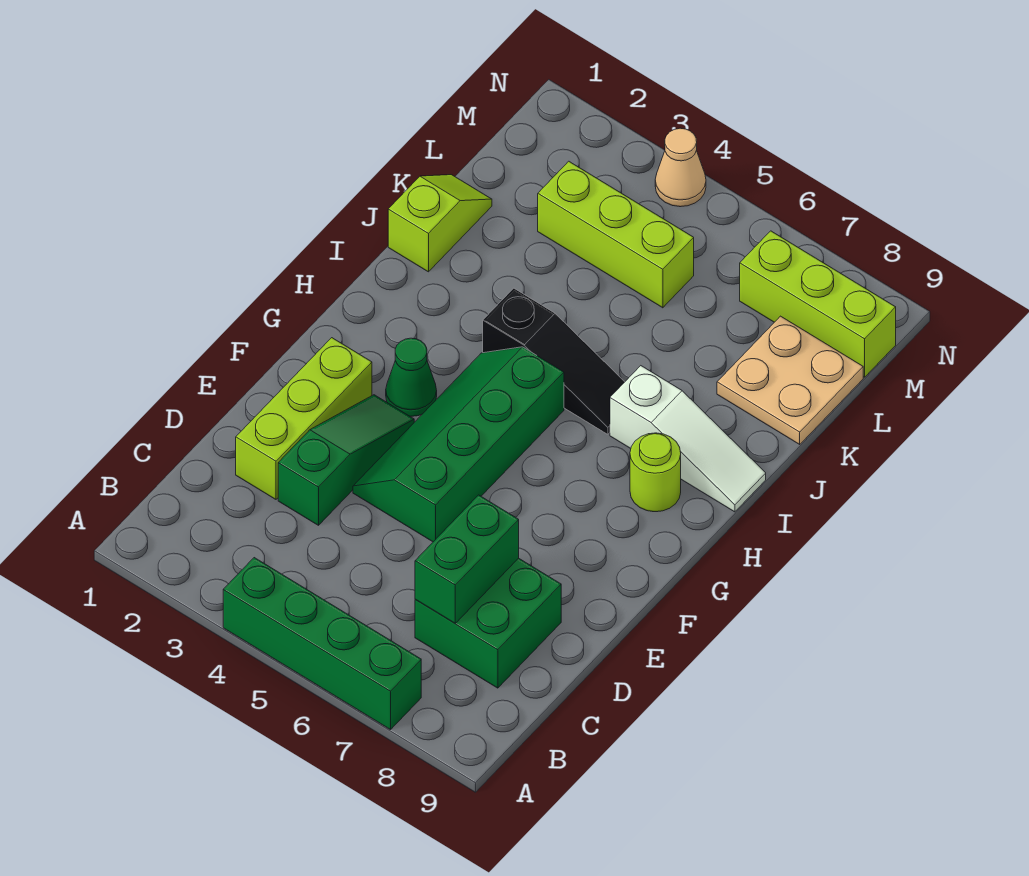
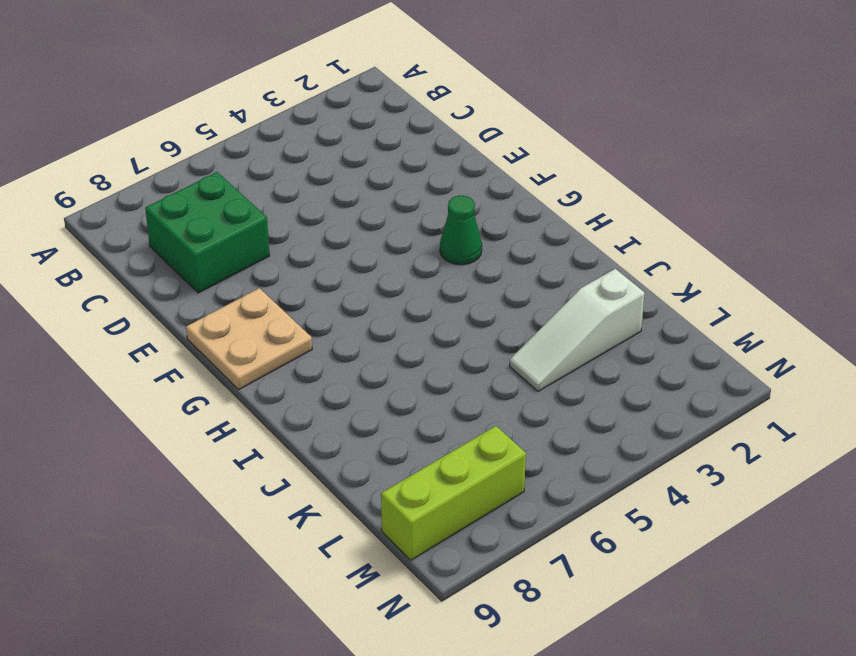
tan plate F8:G9 level 1 -> tan plate K8:L9 level 1
white slope K2:K4 level 1 top 2 -> white slope I7:I9 level 1 top 7
none -> green brick A4:A7 level 1
none -> lime brick D2:F2 level 1
none -> green slope D3:F3 level 1 top D

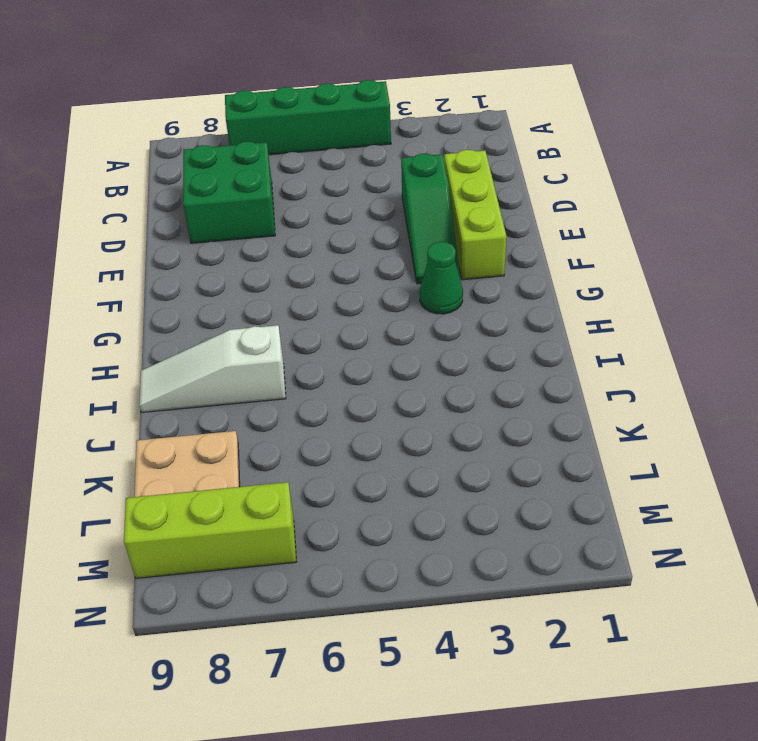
none -> green slope E4:H5 level 1 top 5
none -> lime round brick H8 level 1
none -> black slope I4:I6 level 1 top 4

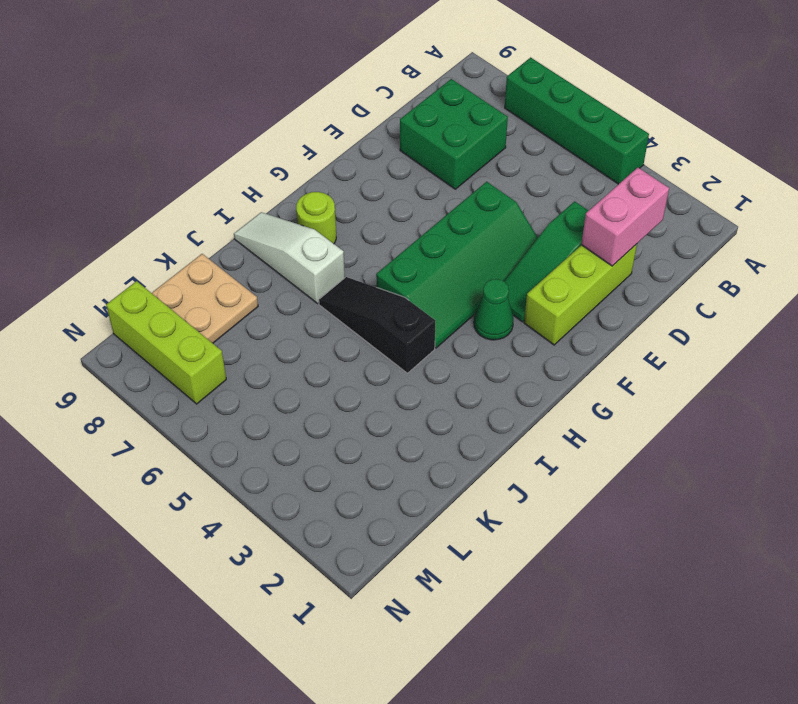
pink brick C2:D2 level 2 -> none
none -> lime slope J1:K1 level 1 top J
none -> lime brick L3:L5 level 1
none -> tan cone N4 level 1

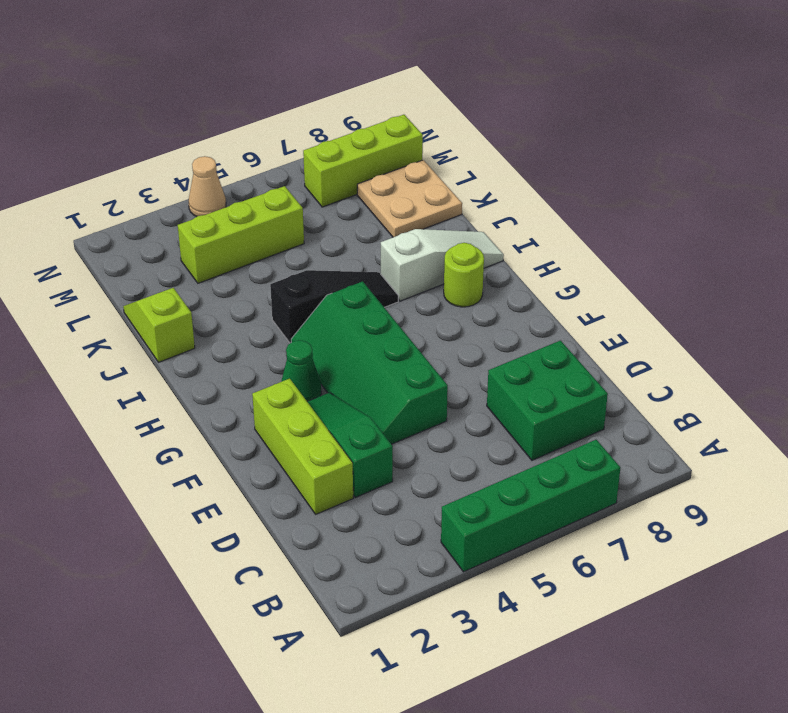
none -> green brick C7:D7 level 2

